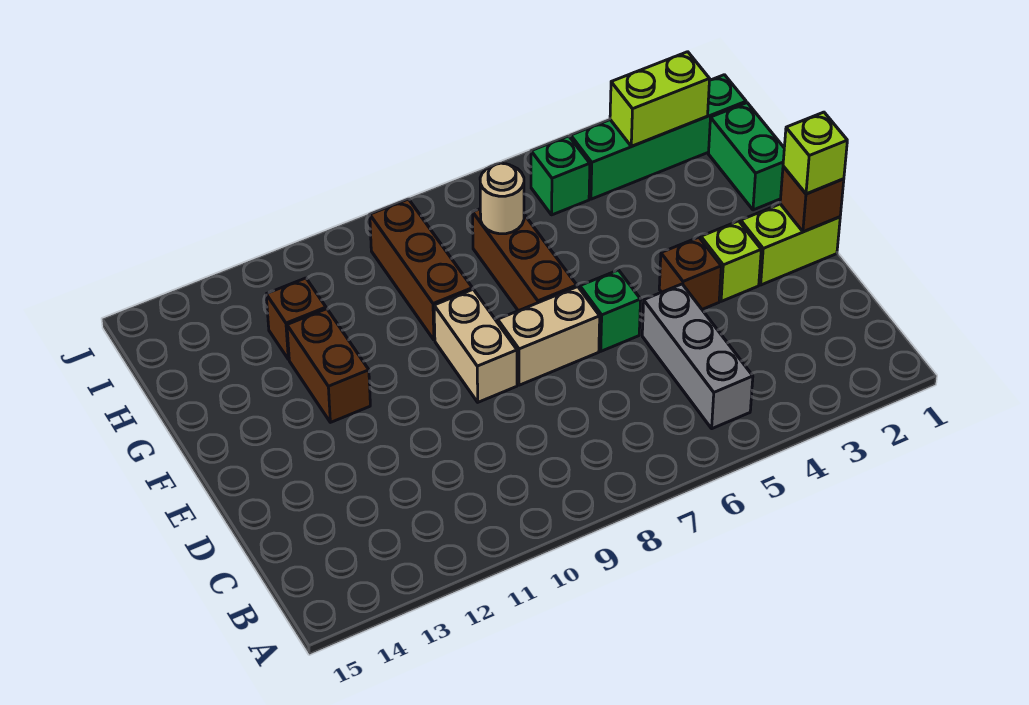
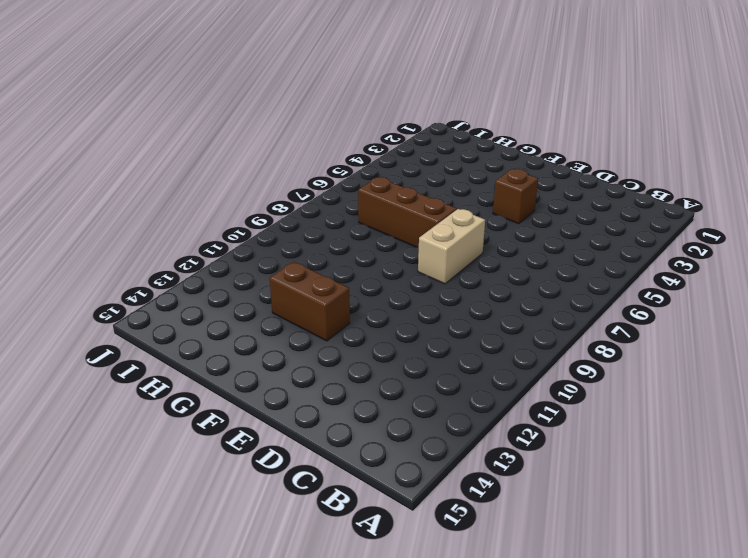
none -> grey brick B5:D5 level 1
none -> lime brick E1:E2 level 1
none -> lime brick E3 level 1

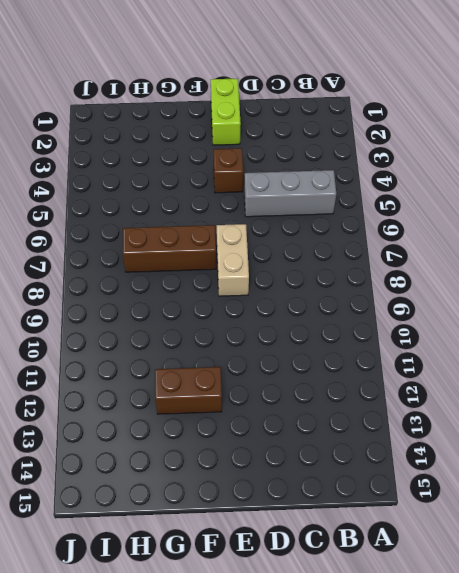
none -> lime brick E3 level 1
none -> green brick E6 level 1
none -> tan brick E9:F9 level 1

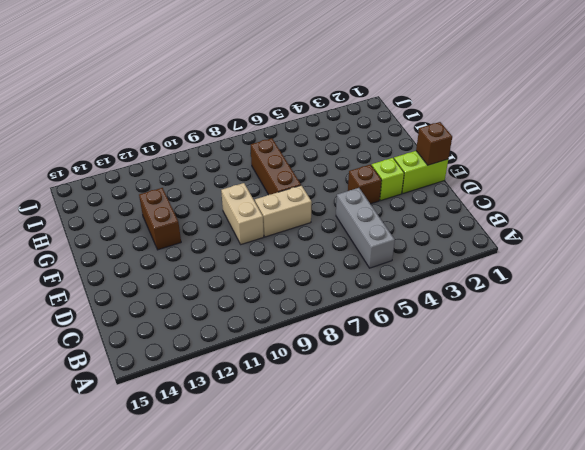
none -> green brick E6 level 1
none -> green brick G1:H1 level 1
none -> brown brick G9:I9 level 1

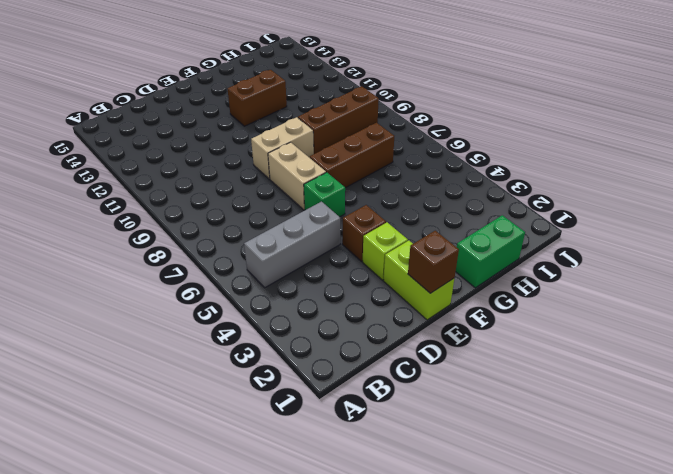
none -> brown brick H12 level 1
none -> green brick I1:I4 level 1
none -> green brick I5 level 1

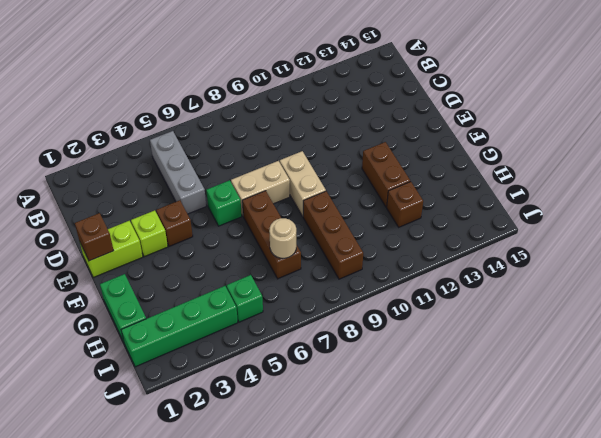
none -> lime brick I2:I3 level 2
none -> lime brick E1 level 3

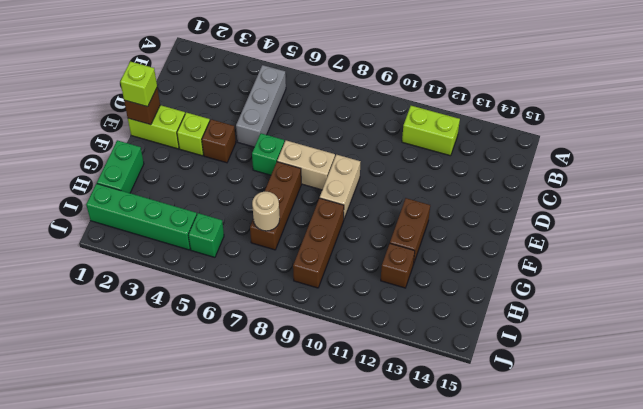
lime brick B11:B12 level 1 -> lime brick I2:I3 level 2

